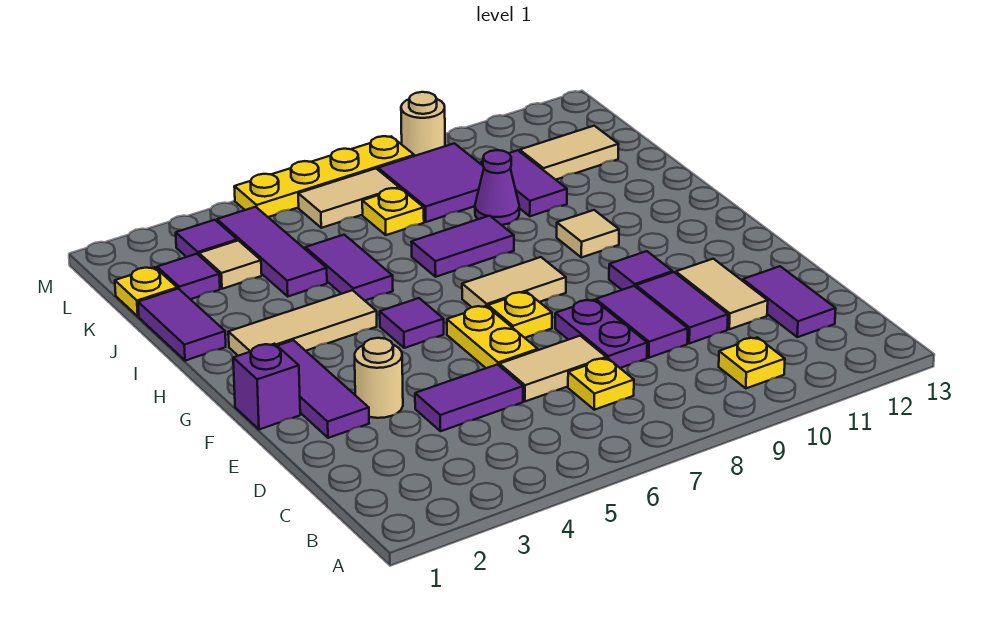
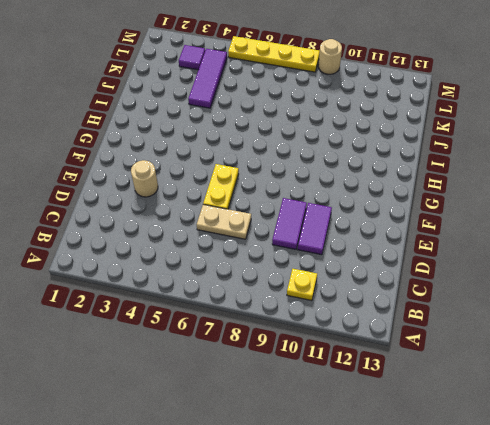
tan plate D6:D7 level 1 -> tan tile D6:D7 level 1
none -> yellow plate C7 level 1
none -> purple tile C12:D12 level 1
none -> purple tile D4:D5 level 1
none -> purple plate D8:E8 level 1

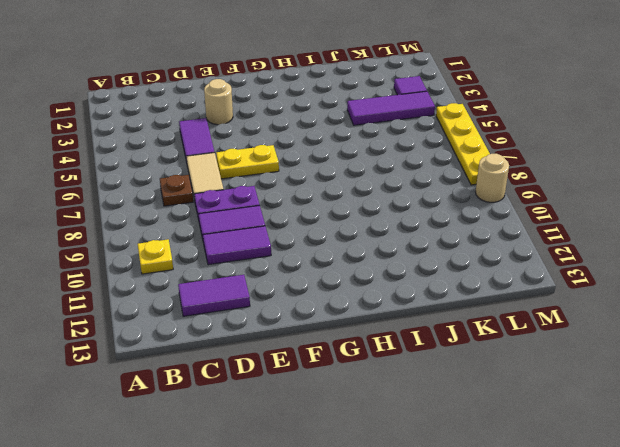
brown plate C7 level 1 -> yellow plate C7 level 1
none -> tan tile D11:E11 level 1
none -> purple tile E2:G2 level 1
none -> purple brick F1 level 1
none -> yellow plate F7 level 1

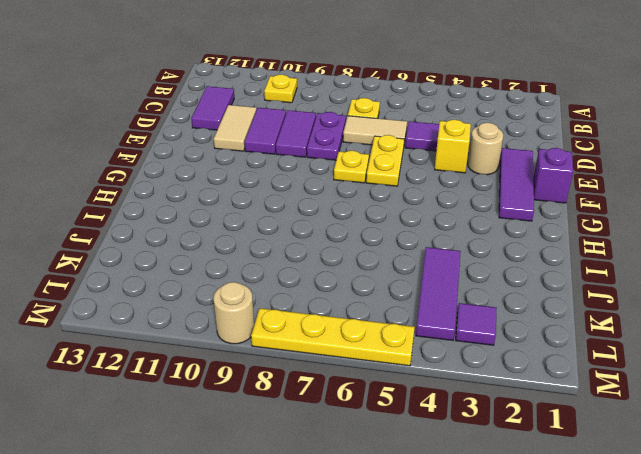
yellow brick E4 level 1 -> none
none -> purple tile F10 level 1
none -> purple tile G5 level 1
none -> tan tile G7:G8 level 1
none -> tan tile H2:H4 level 1

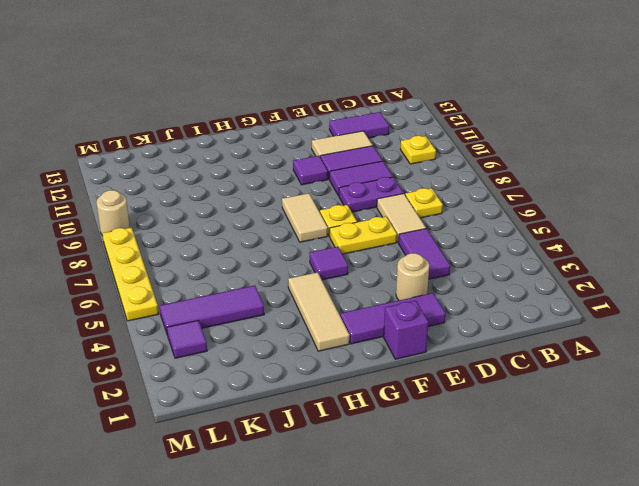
none -> tan tile H10 level 1
none -> purple tile I1:J1 level 1
none -> purple tile I5:J5 level 1
none -> purple tile I7:I8 level 1

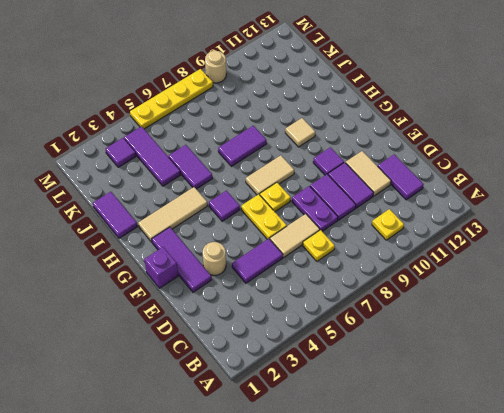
none -> purple cone J9 level 1
none -> purple tile J10:K10 level 1
none -> yellow plate K1 level 1
none -> purple tile K2 level 1

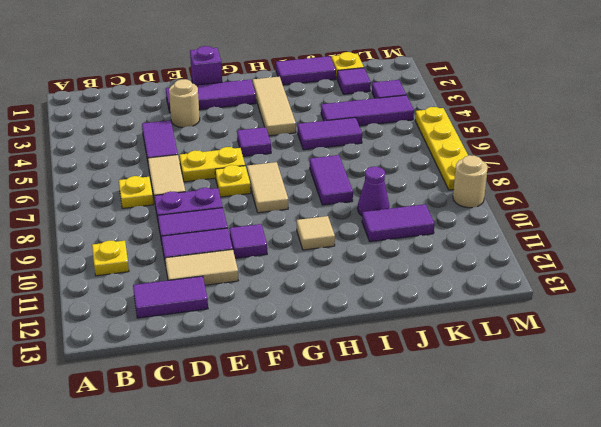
none -> tan tile K3 level 1
none -> yellow plate K7 level 1
none -> purple tile K8:L9 level 1
none -> tan tile K11:K12 level 1

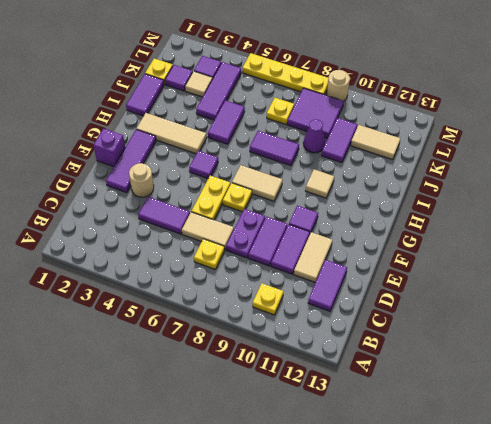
none -> tan tile L6:L7 level 1

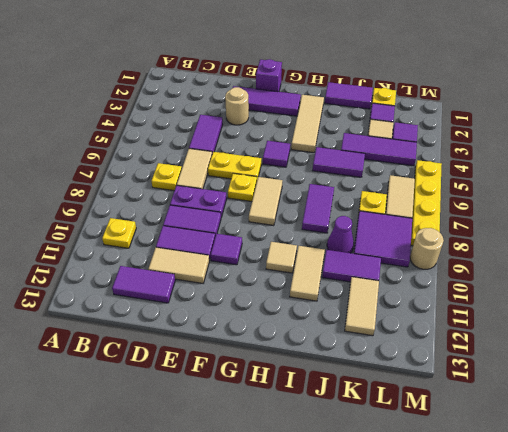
tan tile I10:I11 level 1 -> none

